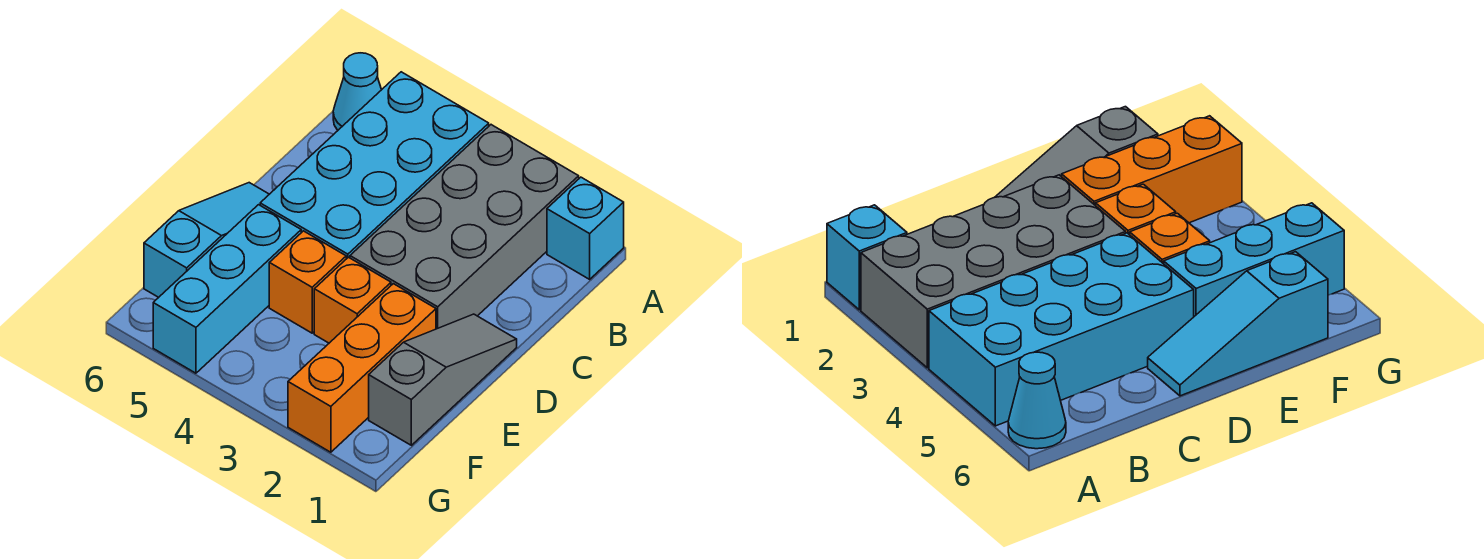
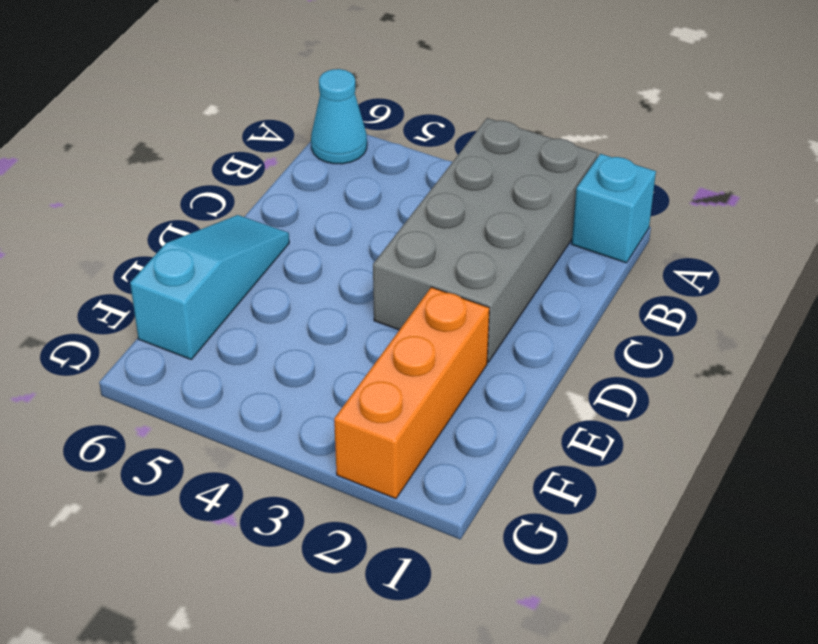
none -> cyan brick A4:D5 level 1
none -> grey slope D1:F1 level 1 top F

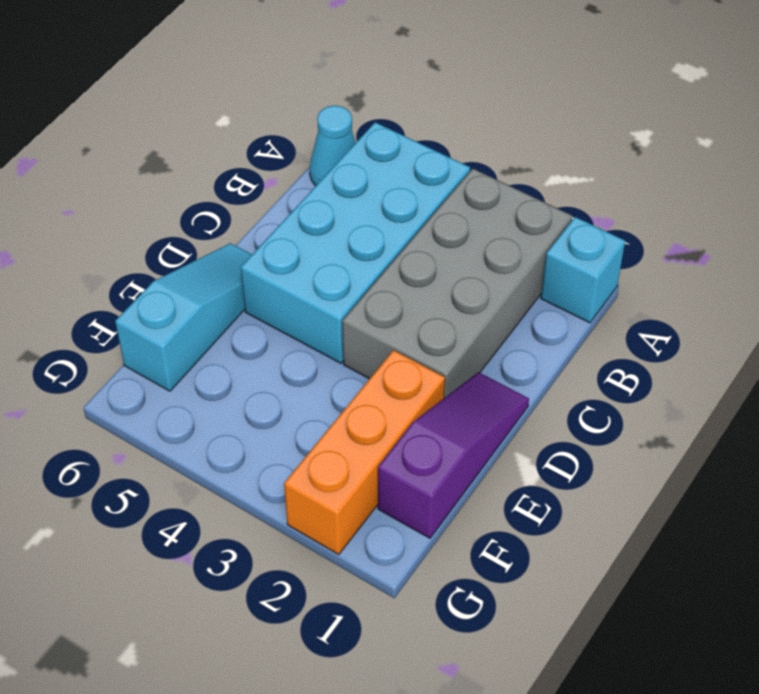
purple slope D1:F1 level 1 top F -> grey slope D1:F1 level 1 top F
none -> orange brick E3 level 1
none -> orange brick E4 level 1

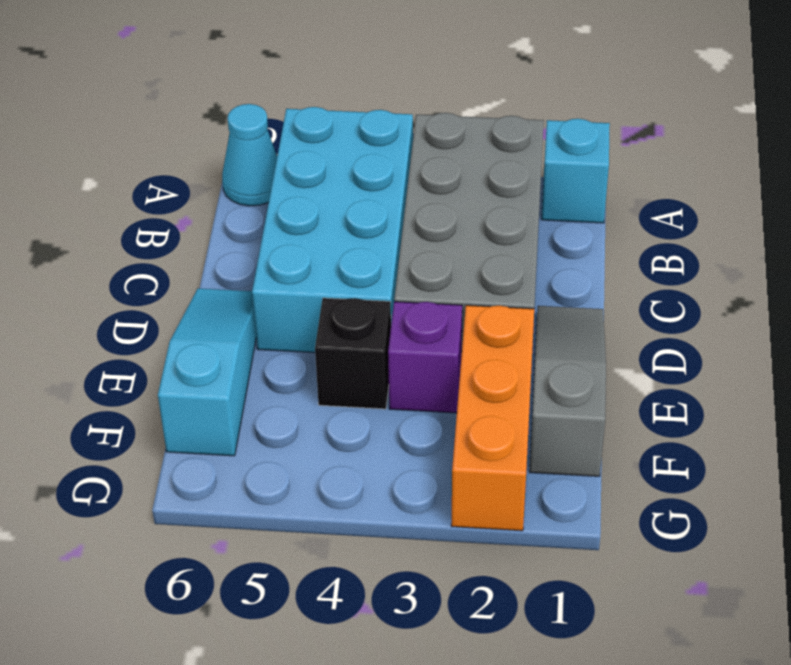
purple brick E3 level 1 -> orange brick E3 level 1
black brick E4 level 1 -> orange brick E4 level 1
none -> cyan brick E5:G5 level 1

